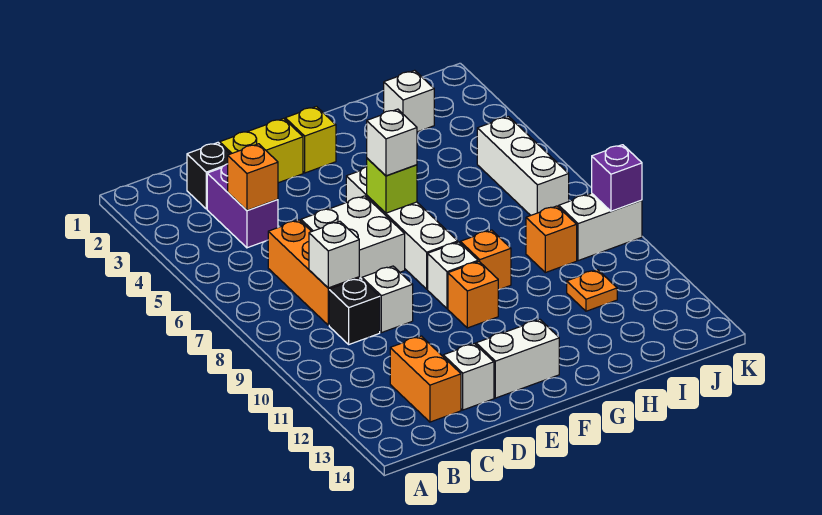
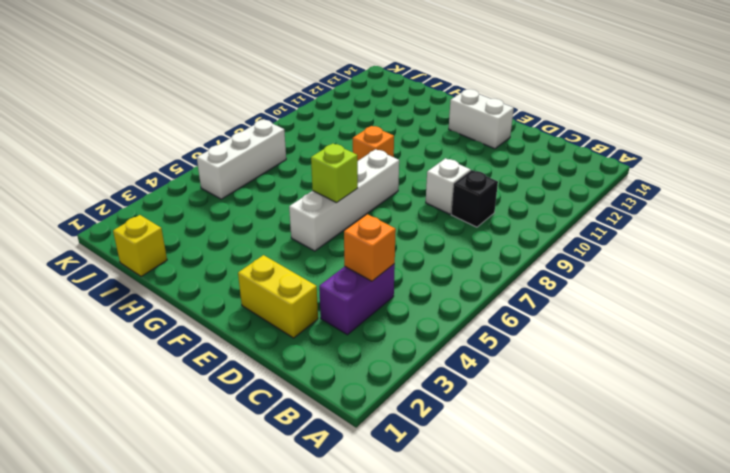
yellow brick I1 level 1 -> yellow brick F2 level 1
none -> black brick C2 level 1
none -> orange brick C6:C8 level 1
none -> orange brick C12:C13 level 1

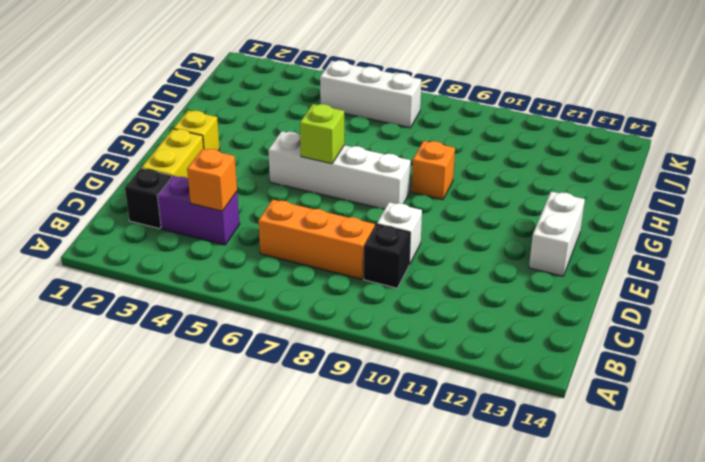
none -> orange brick C12:C13 level 1
none -> white brick D6:E7 level 1
none -> white brick D13 level 1

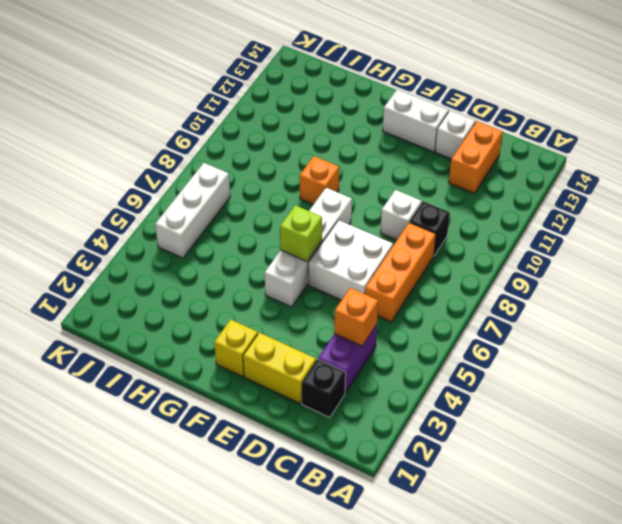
none -> white brick F9 level 1
none -> orange brick F10 level 1
none -> white brick I2 level 1

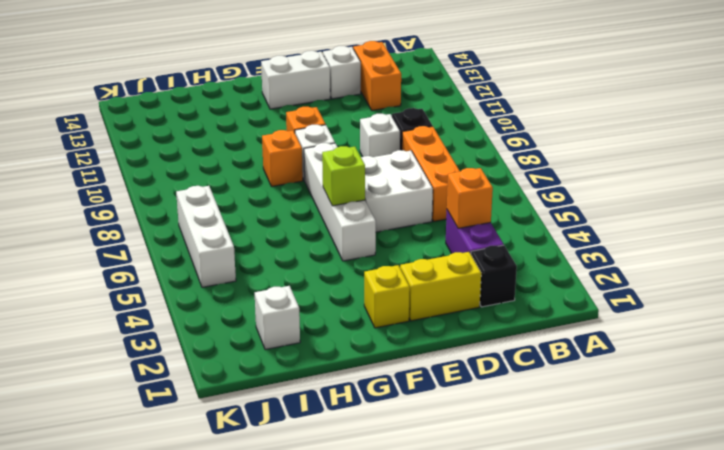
none -> orange brick I9 level 1
none -> orange plate I11 level 1
none -> white brick J9:K9 level 1

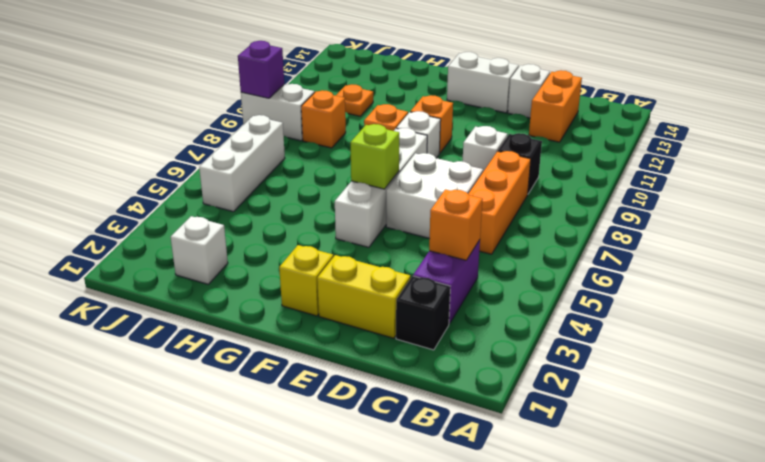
none -> white brick C8 level 2
none -> white brick F6 level 3

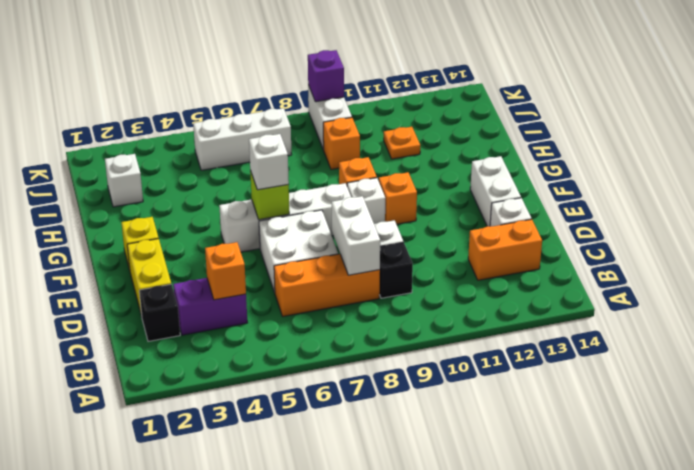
white brick C8:D8 level 2 -> white brick C8 level 2

